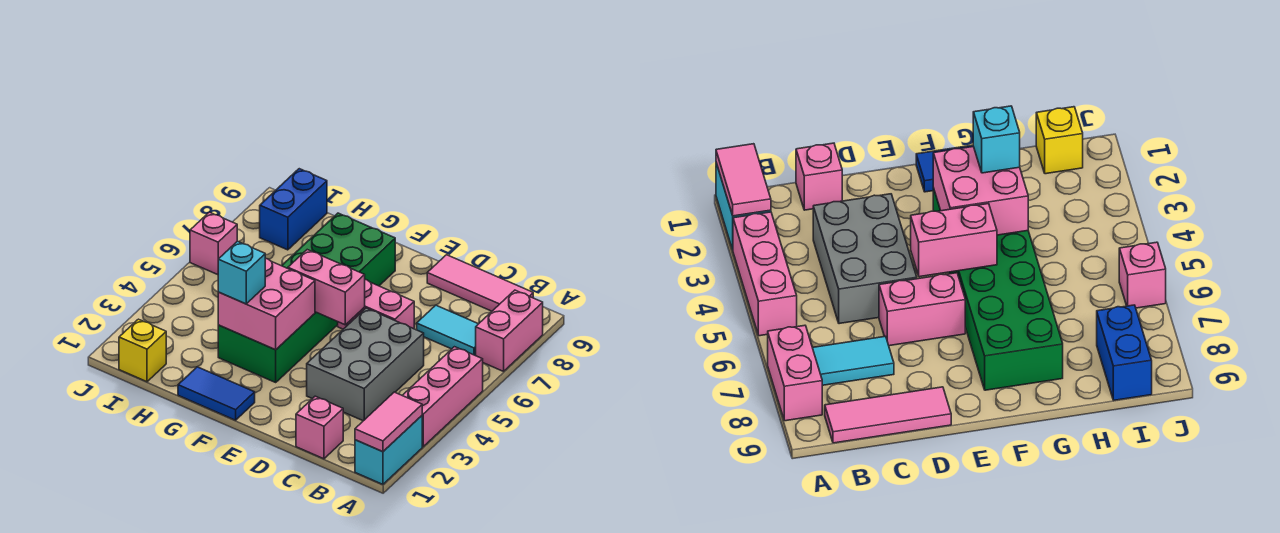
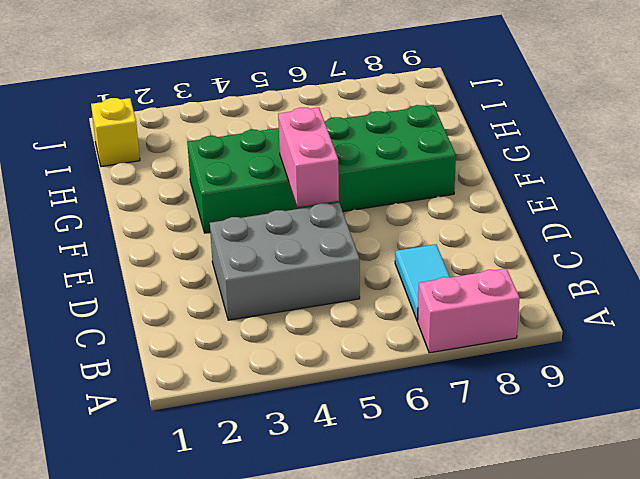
none -> cyan brick A1:A2 level 1
none -> pink brick A3:A5 level 1
none -> pink tile B9:D9 level 1

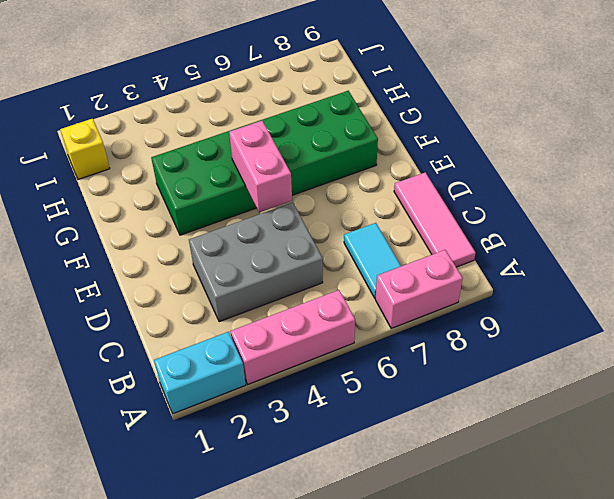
none -> pink brick C1 level 1
none -> pink brick D6:E6 level 1
none -> blue tile F1:G1 level 1

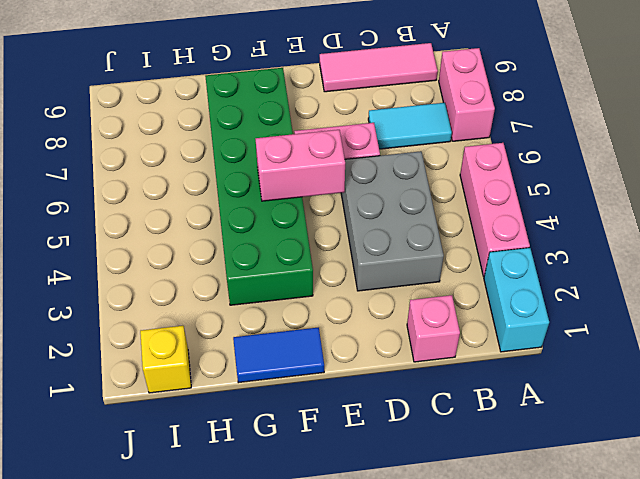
none -> blue brick I8:I9 level 1
none -> pink brick J6 level 1
none -> pink tile A1:A2 level 2

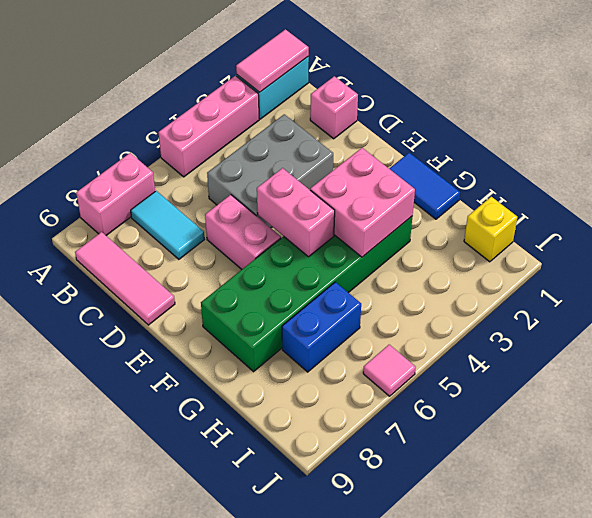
blue brick H6:H7 level 1 -> blue brick I8:I9 level 1
pink tile J6 level 1 -> pink brick J6 level 1
none -> cyan brick G3 level 3

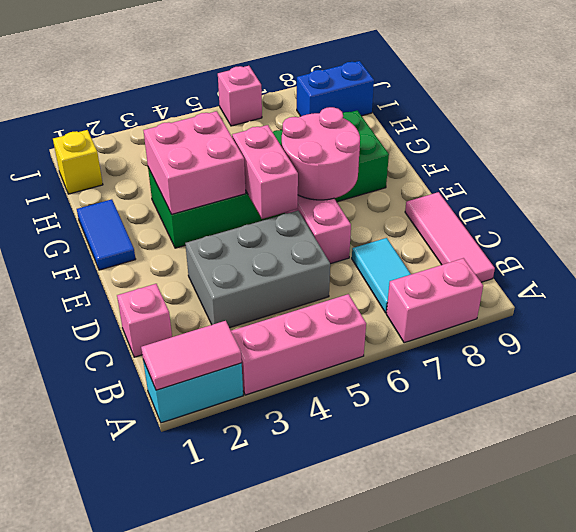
pink round brick E6:F7 level 2 -> none
none -> cyan brick G3 level 3

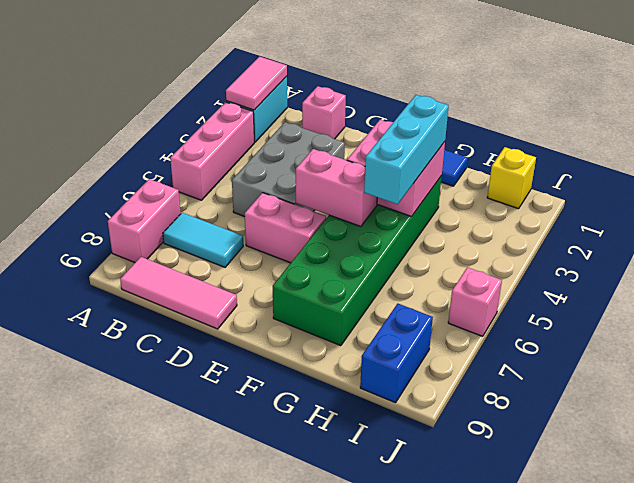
cyan brick G3:G5 level 3 -> cyan brick G3 level 3

